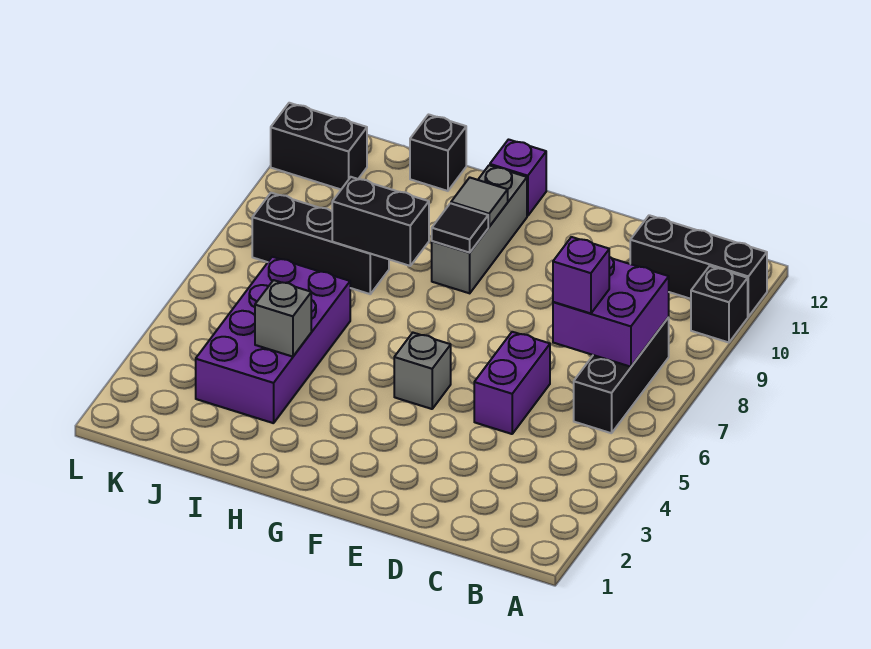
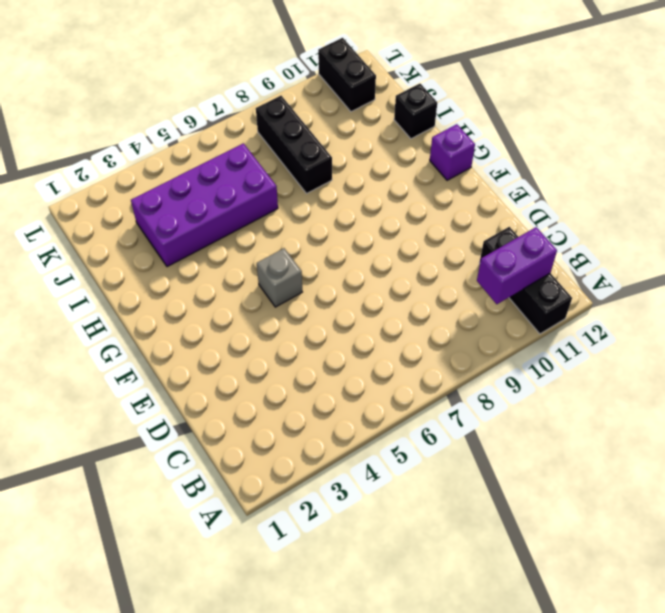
purple brick B10:B11 level 2 -> purple brick D5:D6 level 1
none -> black brick A10 level 1
none -> black brick B6:B8 level 1
none -> grey brick G9:G11 level 1

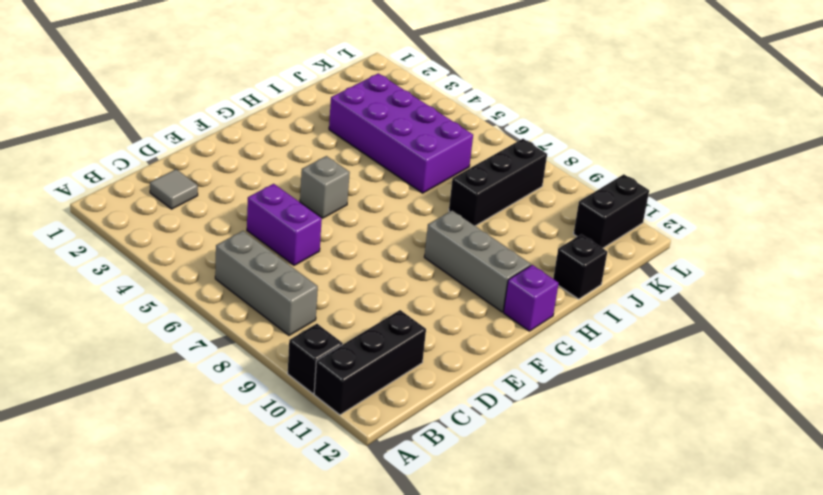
grey brick B6:B8 level 1 -> black brick B6:B8 level 1
grey tile C2 level 1 -> grey tile G10 level 2
none -> purple brick B7:C8 level 2
none -> black tile G9 level 2
none -> black brick H8:I8 level 2

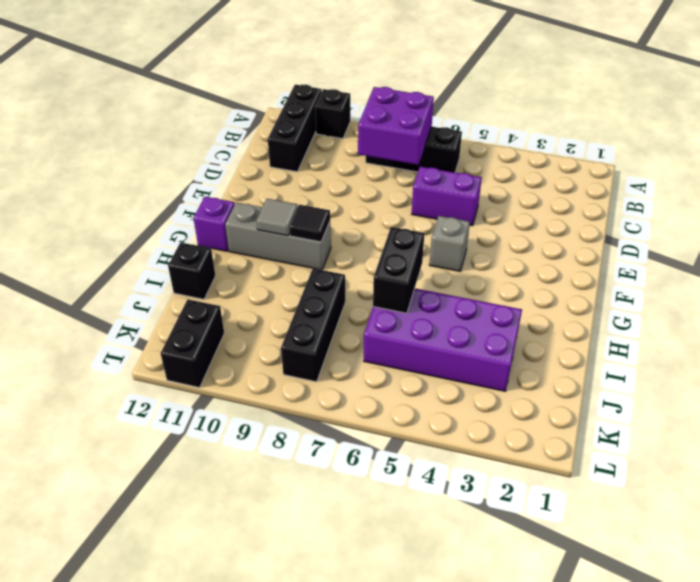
black brick H6:I6 level 2 -> black brick H8:I8 level 2
none -> grey brick I4 level 2
none -> purple brick C7 level 3

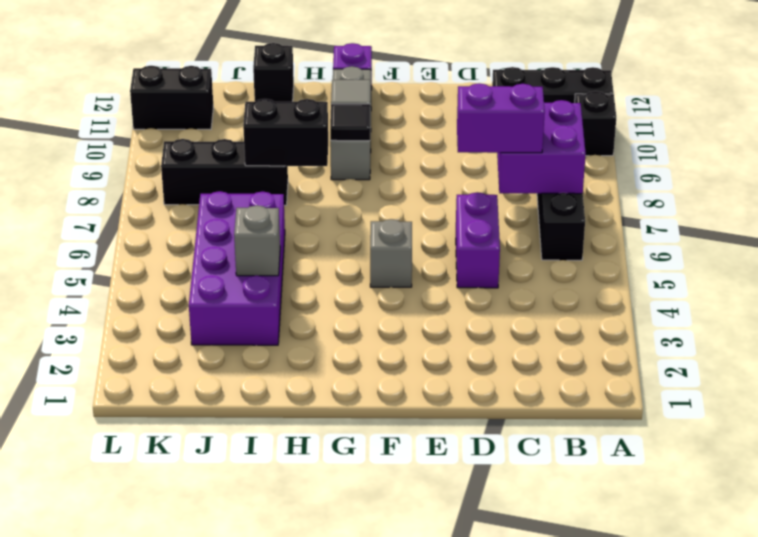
purple brick C7:D7 level 3 -> purple brick C7 level 3

